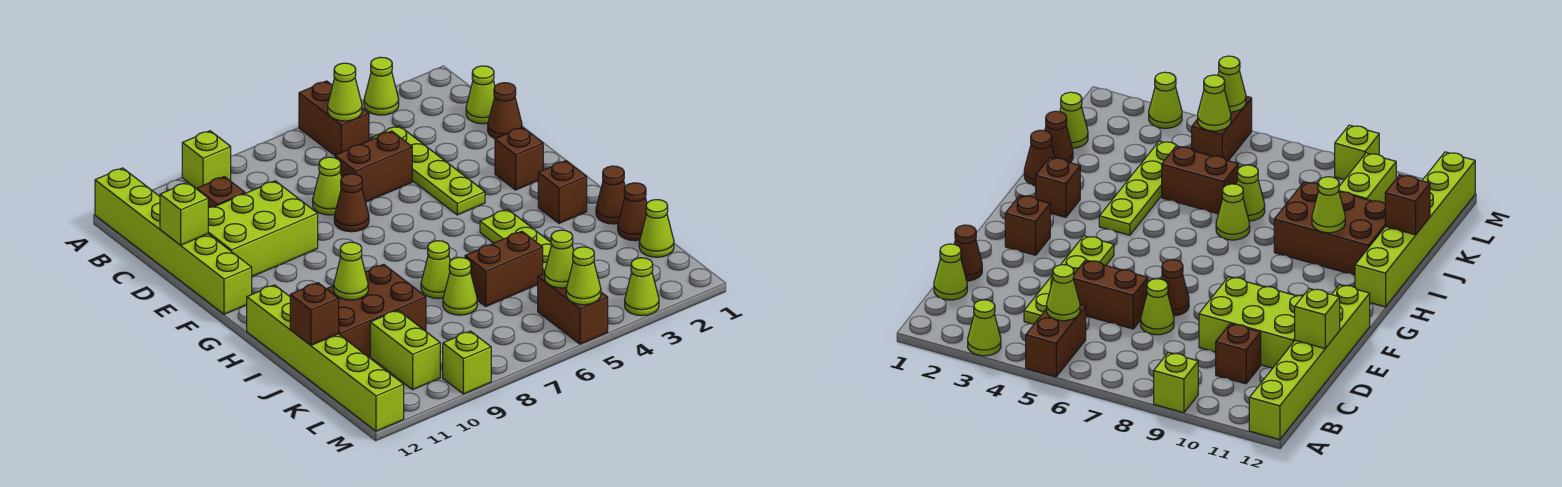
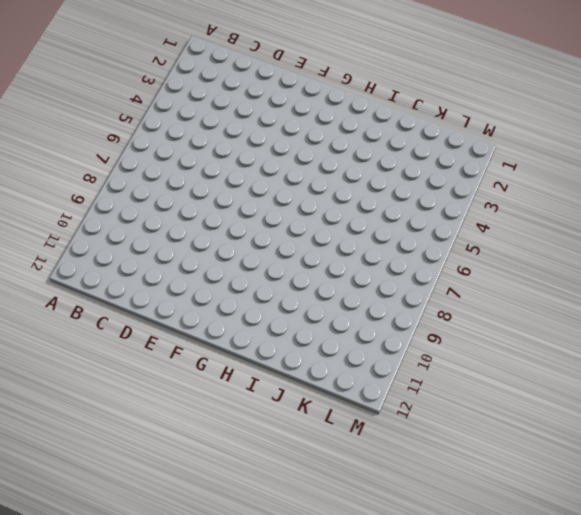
none -> lime cone A3 level 1
none -> brown brick A5:B5 level 1
none -> lime brick A9 level 1
none -> lime brick A12:F12 level 1

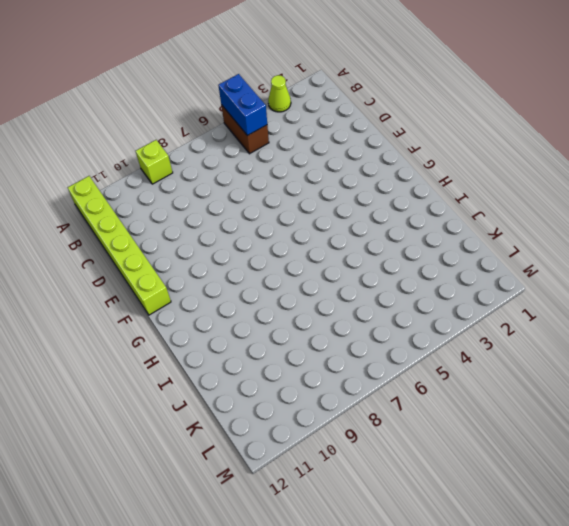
blue brick A5:B5 level 2 -> lime cone B5 level 2
none -> lime cone C1 level 1
none -> lime plate C4:F4 level 1
none -> brown brick C10 level 1
none -> brown cone D1 level 1

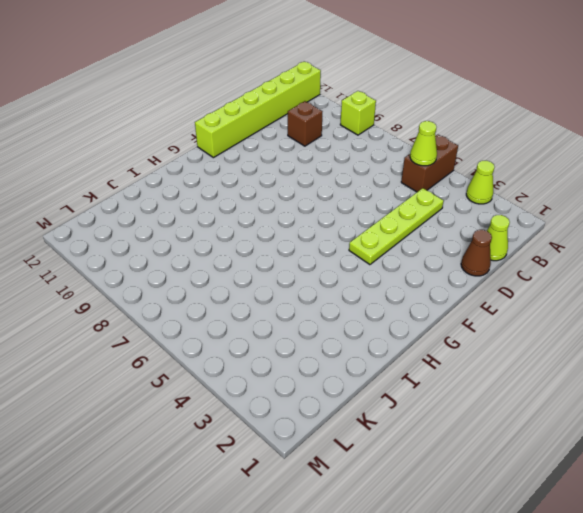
none -> brown brick D5:D6 level 1
none -> lime cone D7 level 1
none -> lime brick D9:E11 level 1
none -> brown cone E7 level 1

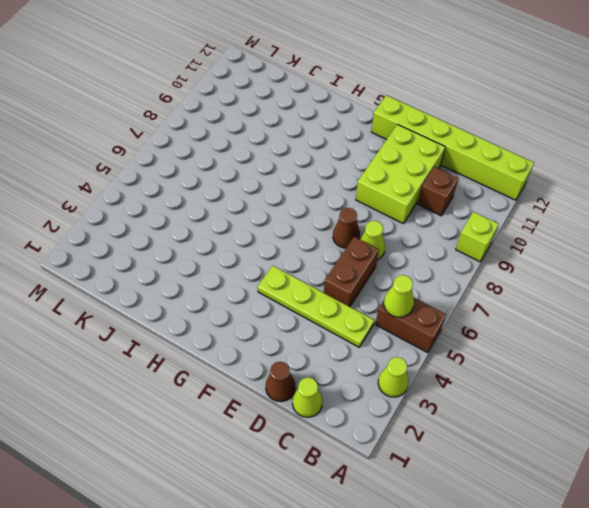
none -> brown brick F2 level 1
none -> brown brick H2 level 1
none -> lime plate H4:K4 level 1
none -> lime brick H12:M12 level 1

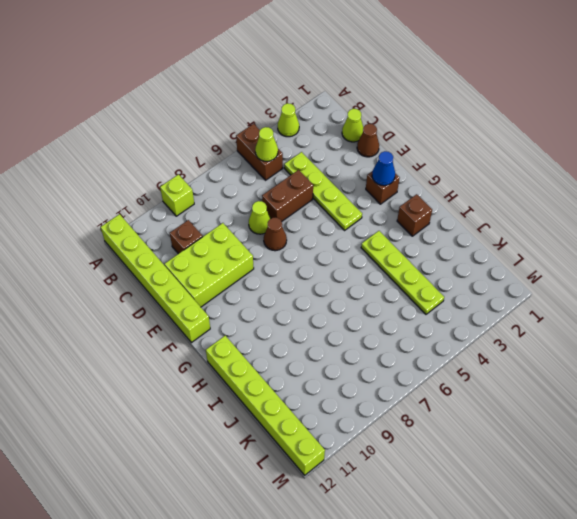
blue cone F2 level 2 -> none
none -> brown cone I1 level 1
none -> lime cone I7 level 1
none -> brown brick I9:J11 level 1
none -> brown cone J1 level 1

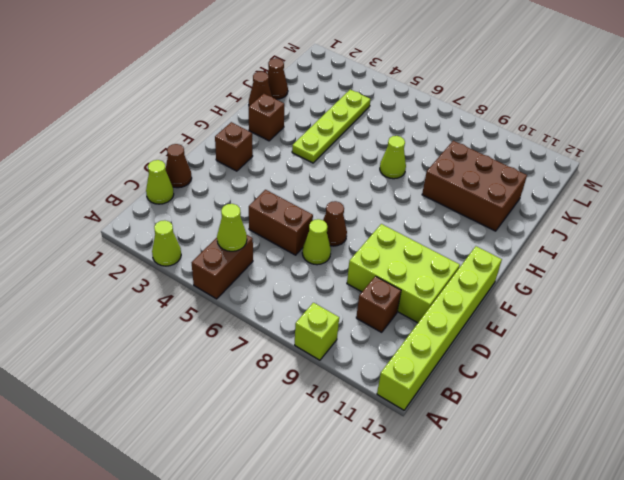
none -> lime plate C4:F4 level 1
none -> lime brick H12:M12 level 1
none -> brown brick J5:J6 level 1
none -> lime cone J7 level 1

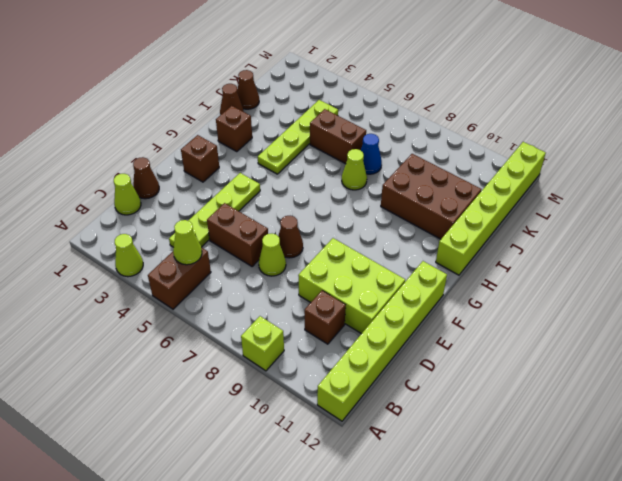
blue cone J7 level 1 -> lime cone J7 level 1
none -> lime cone K1 level 1
none -> lime brick K10:L10 level 1
none -> brown brick L5:M5 level 1
none -> lime cone M3 level 1

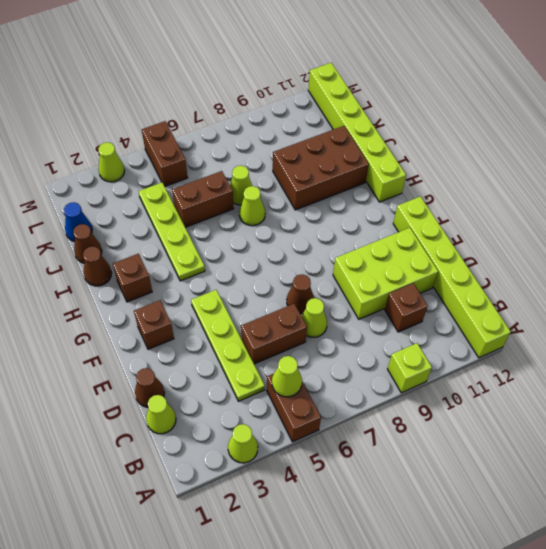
blue cone K1 level 1 -> lime cone K1 level 1
none -> lime brick K10:L10 level 1
none -> lime brick M9 level 1
none -> lime brick D12 level 2
none -> lime cone I10 level 2

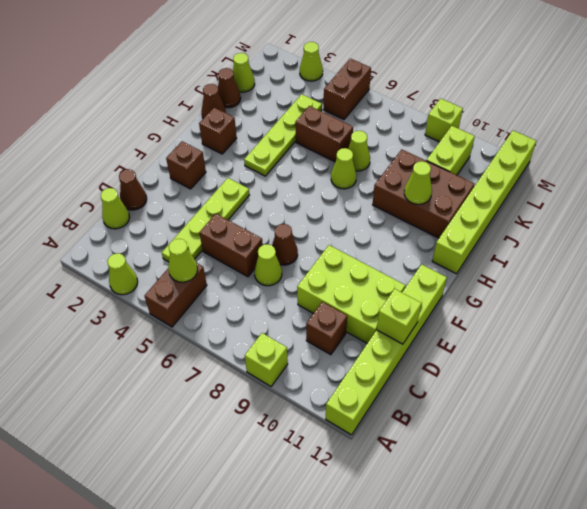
none -> brown brick J12 level 2
none -> lime cone L5 level 2
none -> lime cone M5 level 2

